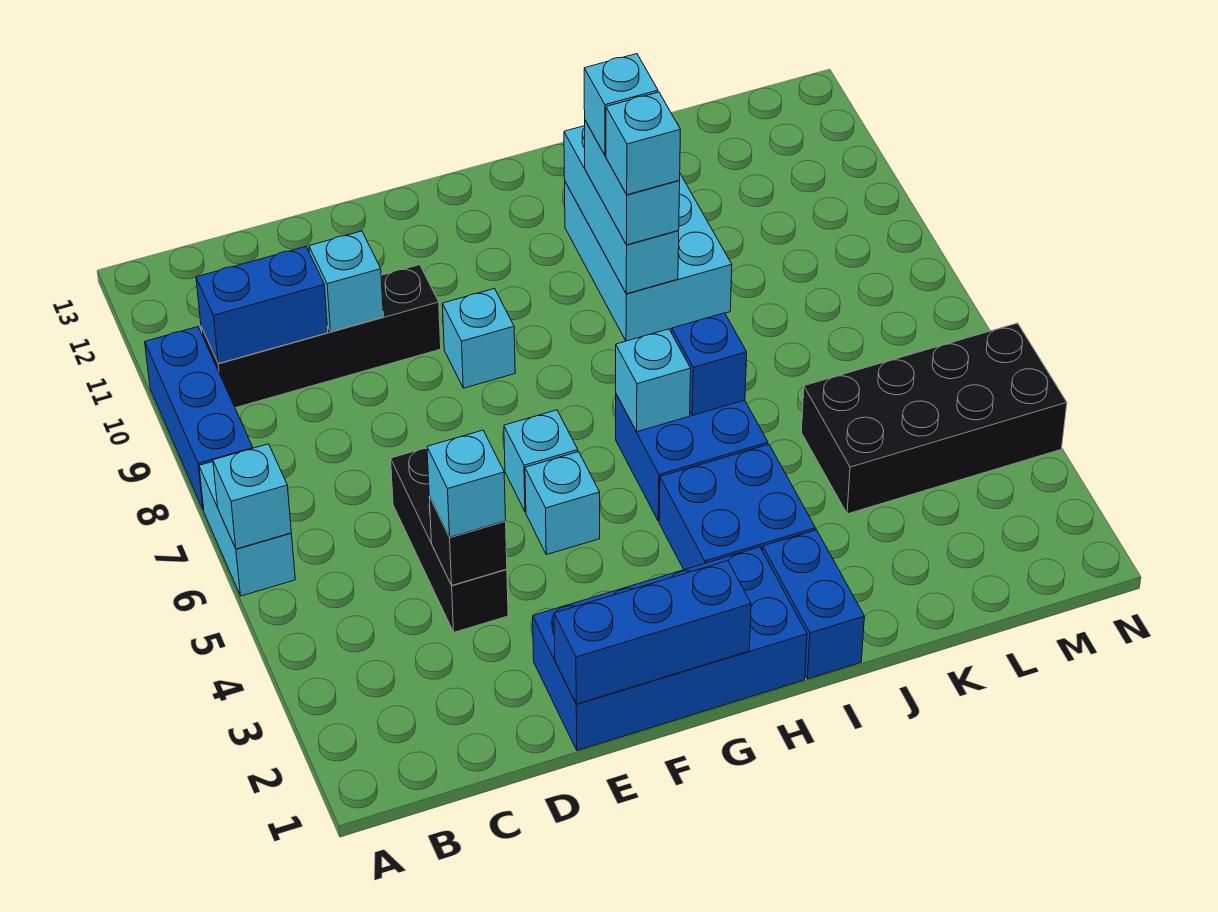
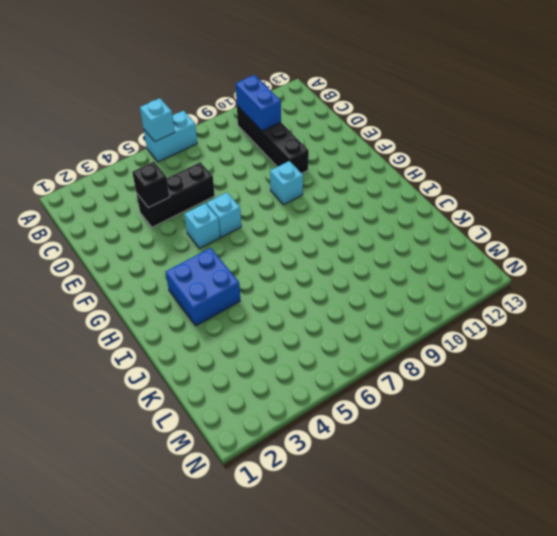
none -> blue brick A8:A10 level 1
none -> blue brick E1:H2 level 1
none -> blue brick H5:I6 level 1

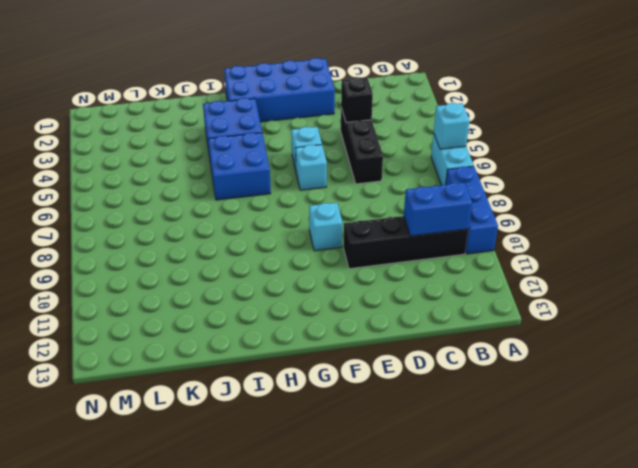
none -> blue brick I1:I2 level 1
none -> cyan brick I9:J11 level 1
none -> black brick K4:N5 level 1

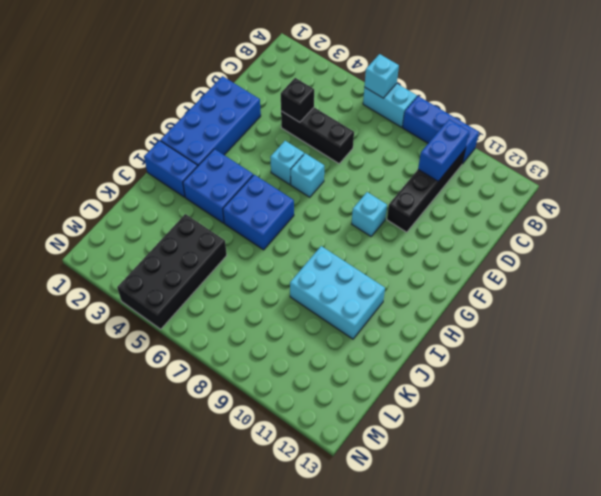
none -> cyan brick D10 level 2
none -> blue brick E1:G1 level 2
none -> cyan brick H6 level 2

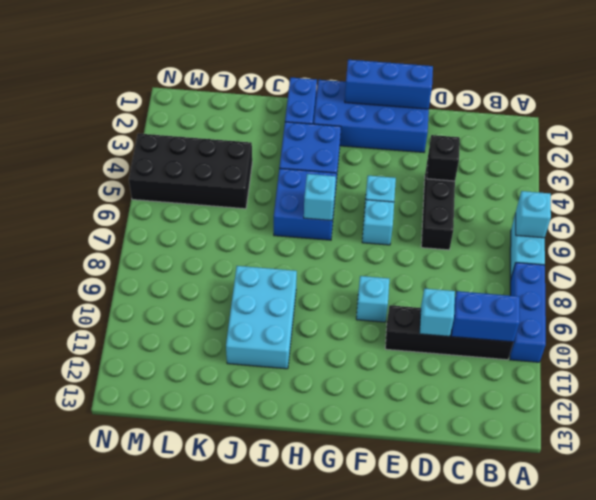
none -> blue brick I6 level 2
none -> cyan brick I9:I11 level 2
none -> cyan brick D4 level 3

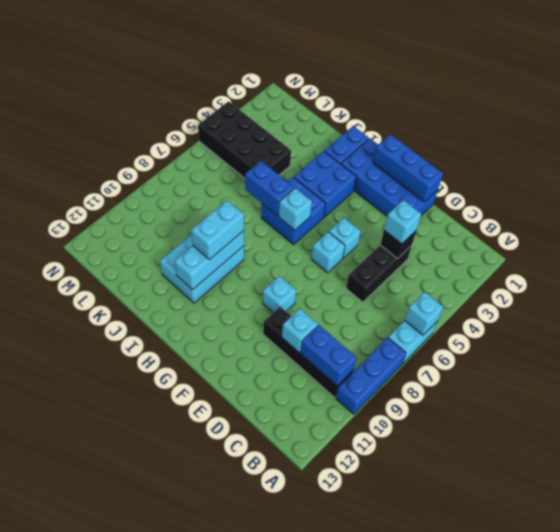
blue brick I6:J6 level 2 -> blue brick I6 level 2
none -> cyan brick I9 level 4
none -> cyan brick I10 level 4

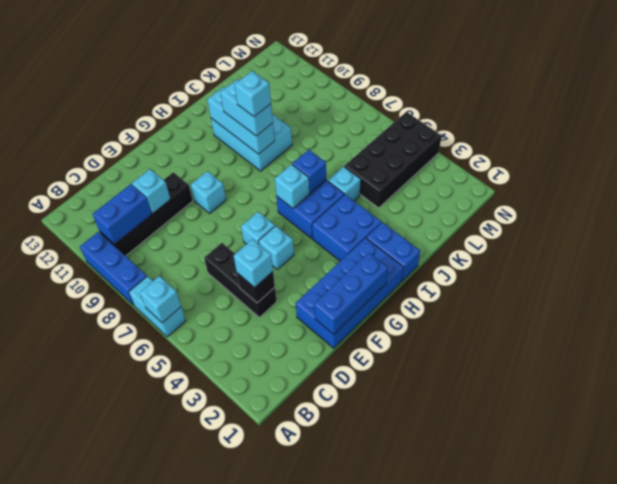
cyan brick J5 level 1 -> cyan brick I10 level 4

